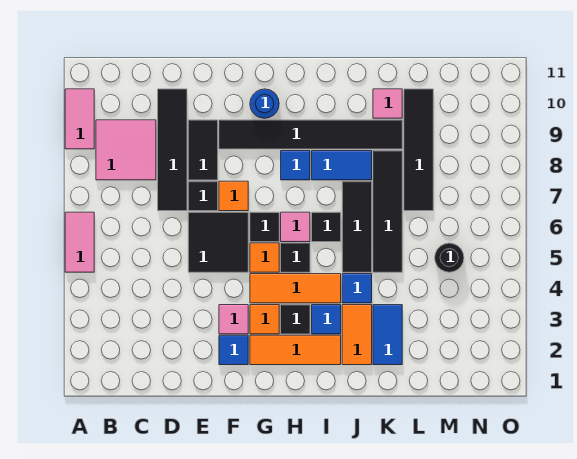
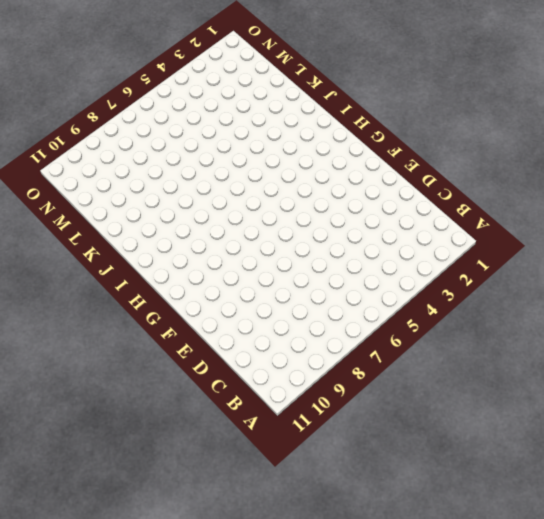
none -> pink tile A5:A6 level 1
none -> pink tile A9:A10 level 1
none -> pink tile B8:C9 level 1
none -> black tile D7:D10 level 1

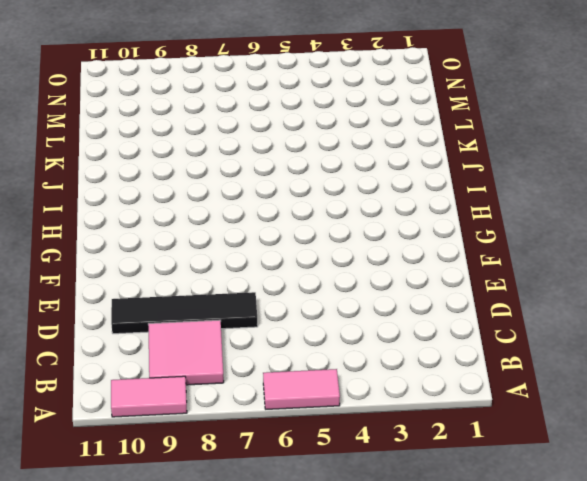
none -> black tile E5:F6 level 1
none -> black tile E7 level 1
none -> black tile E8:E9 level 1
none -> blue tile F2 level 1

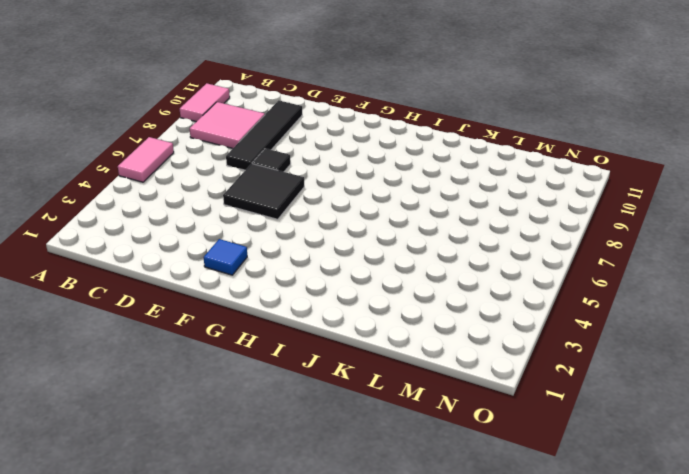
none -> black tile E8:E9 level 1
none -> pink tile F3 level 1
none -> orange tile F7 level 1
none -> black tile F9:K9 level 1

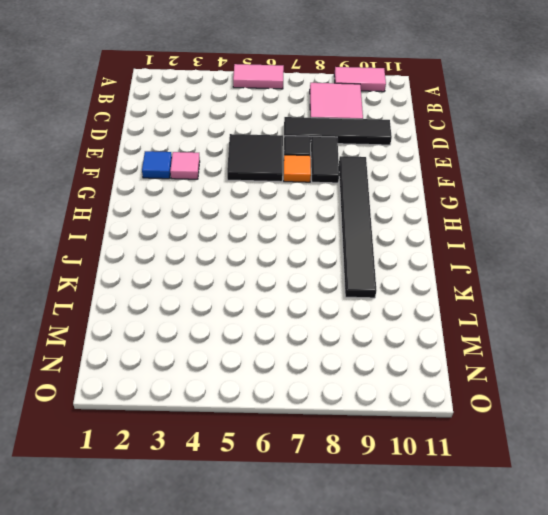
black tile E8:F8 level 1 -> black tile E8:E9 level 1
none -> orange tile G2:I2 level 1
none -> orange tile G3 level 1
none -> orange tile G4:I4 level 1
none -> orange tile G5 level 1

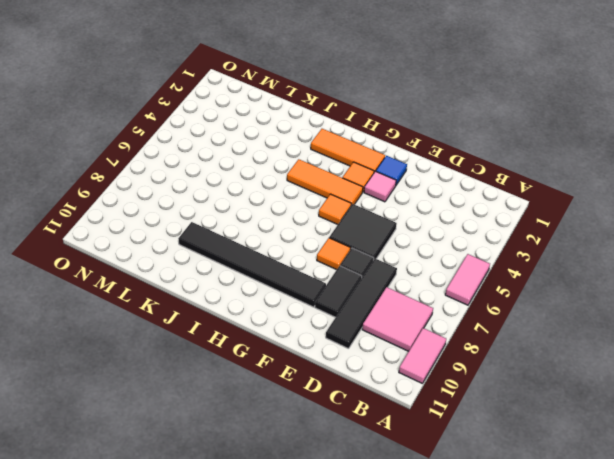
none -> black tile G6 level 1
none -> blue round brick G10 level 1
none -> black tile H3 level 1
none -> black tile H5 level 1

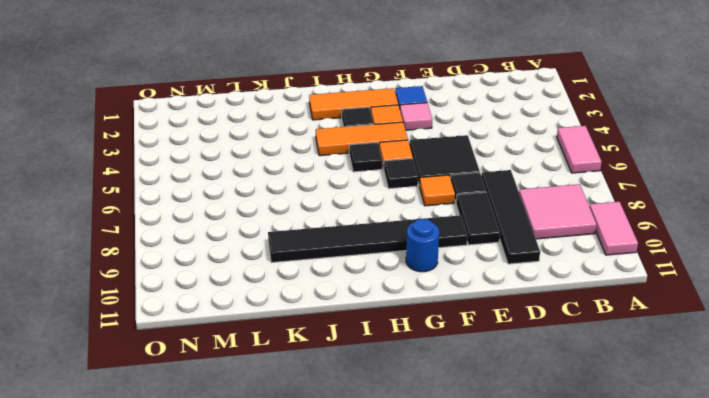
none -> pink tile H6 level 1
none -> blue tile H8 level 1
none -> blue tile I3 level 1
none -> black tile I6 level 1

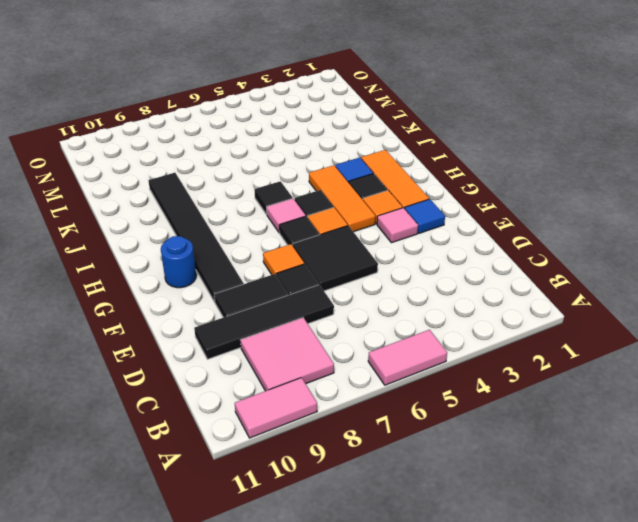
none -> blue tile H8 level 1
none -> blue tile I8:J8 level 1
none -> orange tile J2:J3 level 1
none -> blue tile J4 level 1

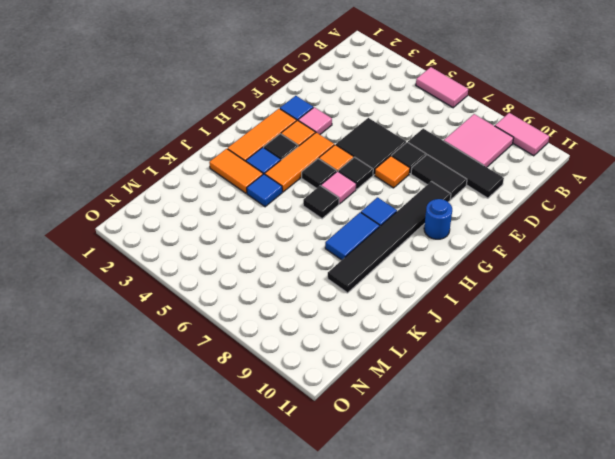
none -> black tile J5:J7 level 1
none -> blue tile K2:K3 level 1
none -> black tile K5:K8 level 1
none -> pink tile K10 level 1

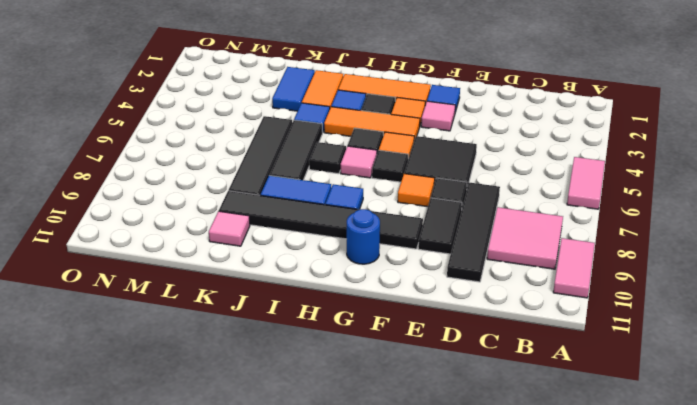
none -> black tile L7:L10 level 1
none -> black round brick M5 level 1

